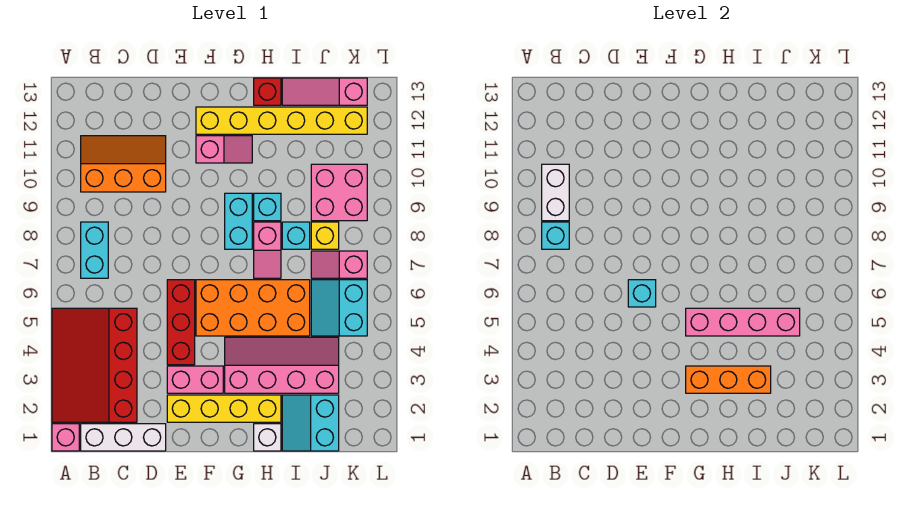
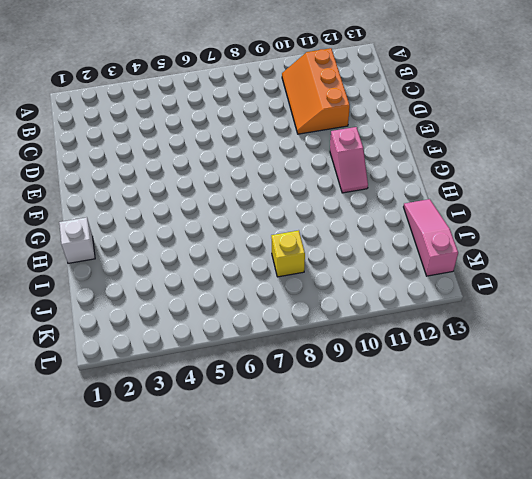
orange slope B10:D11 level 1 top 11 -> orange slope B10:D11 level 1 top 10
none -> pink brick A1 level 1
none -> red slope A2:C5 level 1 top C
none -> white brick B1:D1 level 1

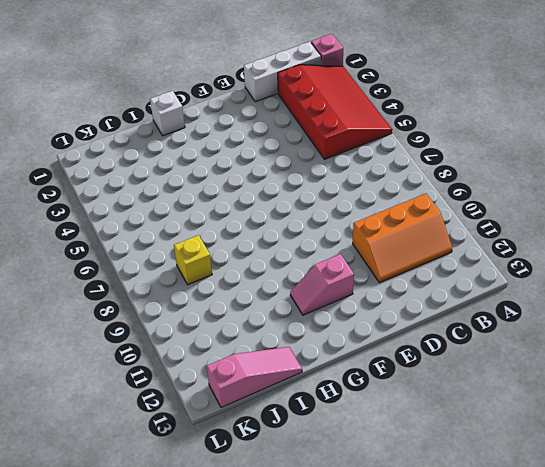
none -> cyan brick B7:B8 level 1
none -> yellow brick E2:H2 level 1
none -> pink brick E3:F3 level 1

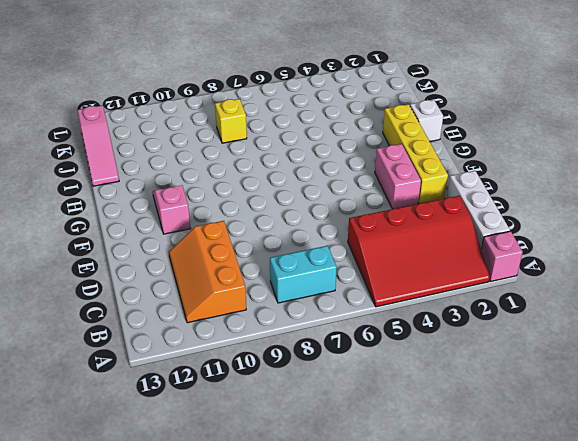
none -> red brick E4:E6 level 1
none -> orange brick F5:I6 level 1
none -> yellow brick F12:K12 level 1

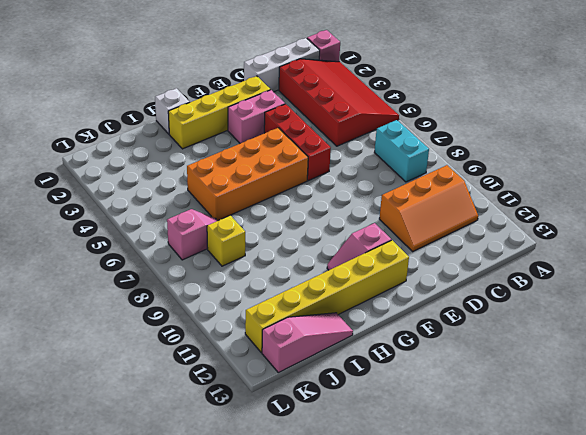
none -> pink slope G3:J4 level 1 top 3
none -> cyan brick G8:G9 level 1
none -> pink slope H7:H8 level 1 top 8

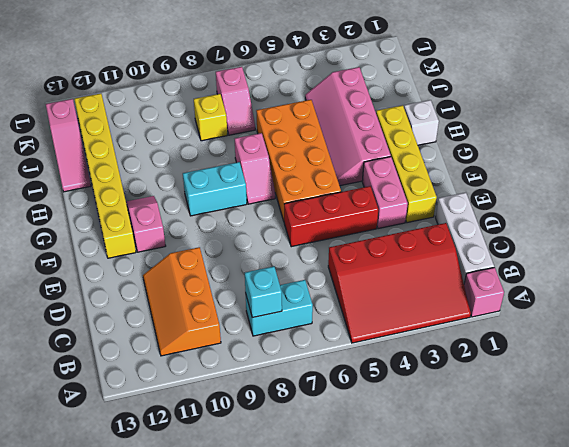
pink slope G7:H7 level 1 top H -> pink slope H7:H8 level 1 top 8
none -> cyan brick H9 level 1
none -> red brick H13 level 1
none -> cyan slope I1:J2 level 1 top J

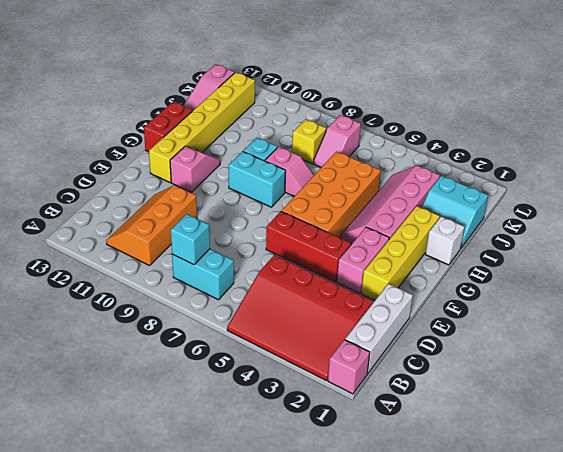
red brick G13:H13 level 1 -> red brick H13 level 1
none -> cyan brick I8 level 1
none -> cyan slope J5:K6 level 1 top K
none -> pink brick J9:K10 level 1

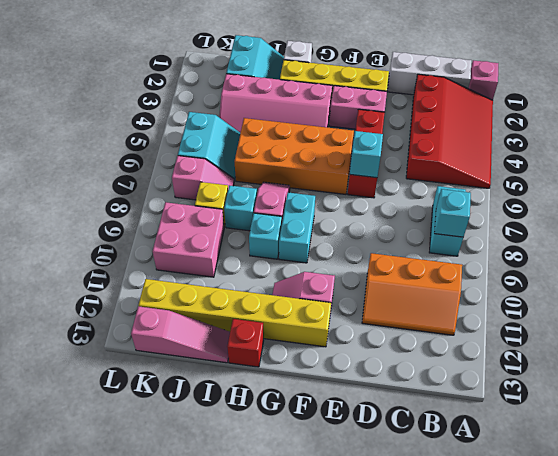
none -> white brick B9:B10 level 2
none -> orange brick G3:I3 level 2
none -> pink brick G5:J5 level 2

